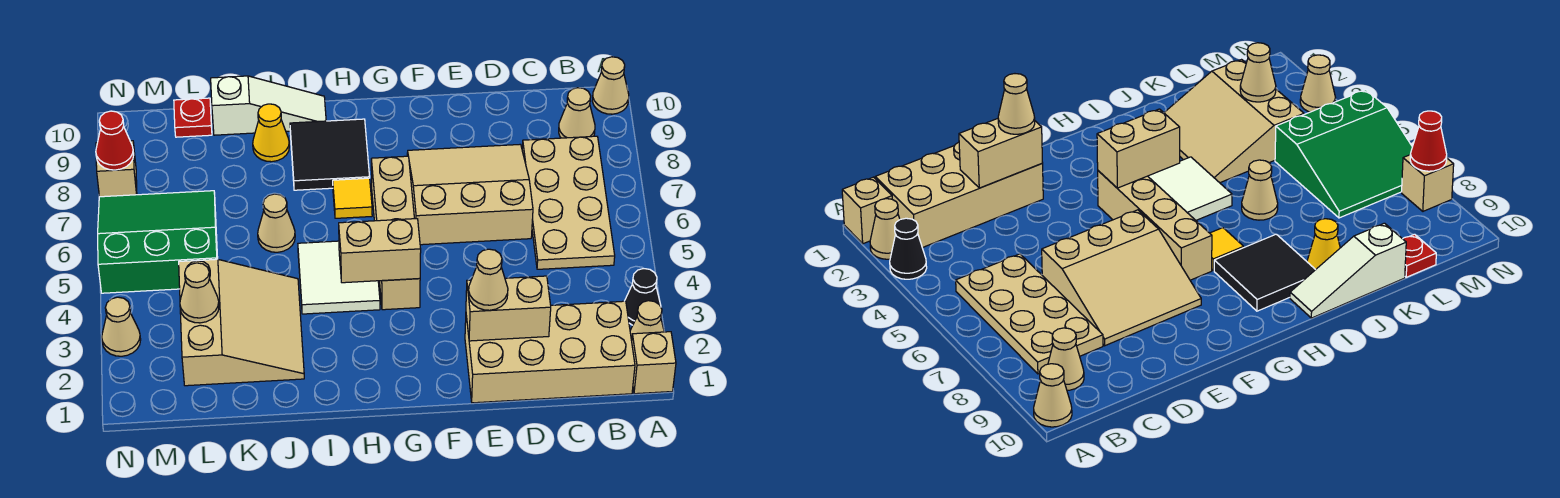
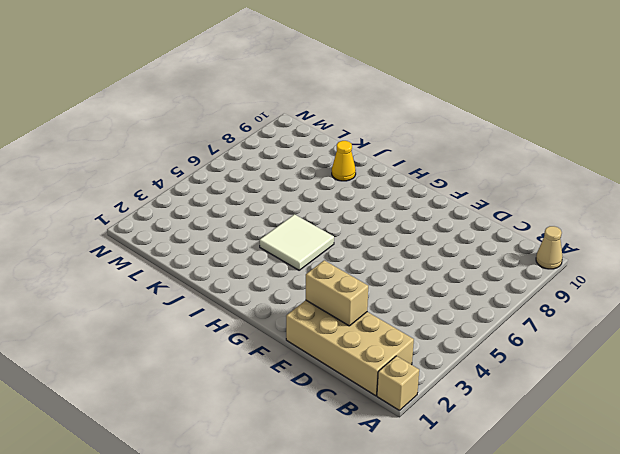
none -> tan cone A2 level 1
none -> black cone A3 level 1
none -> tan plate B5:C8 level 1

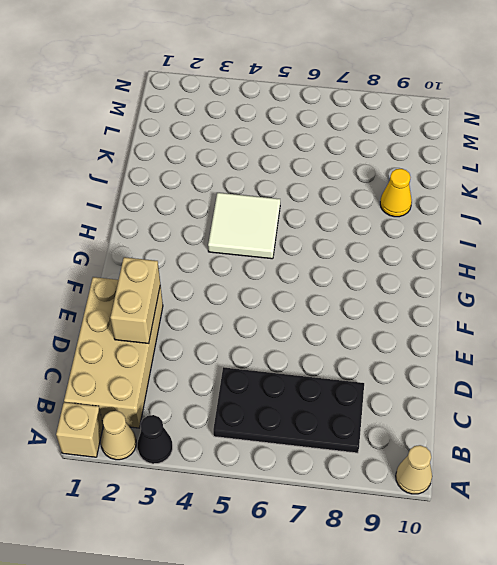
black plate B5:C8 level 1 -> tan plate B5:C8 level 1
none -> tan cone B9 level 1
none -> tan slope D6:F8 level 1 top 6
none -> tan brick G4:G7 level 1

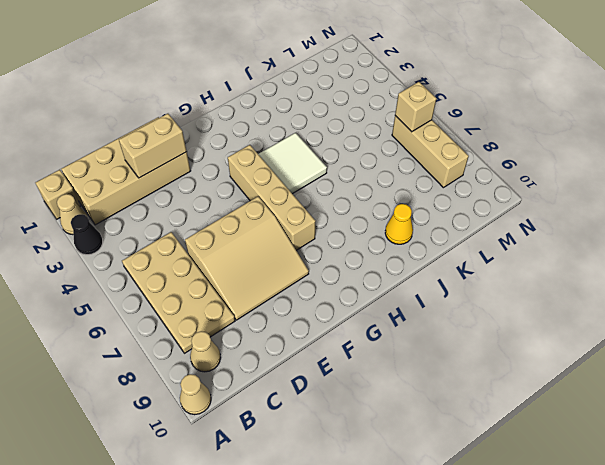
tan brick M6:M8 level 1 -> green slope L5:N7 level 1 top 5
tan brick M6 level 2 -> tan brick N8 level 1
none -> yellow tile H7 level 1
none -> black tile H8:I9 level 1
none -> white slope I10:K10 level 1 top K

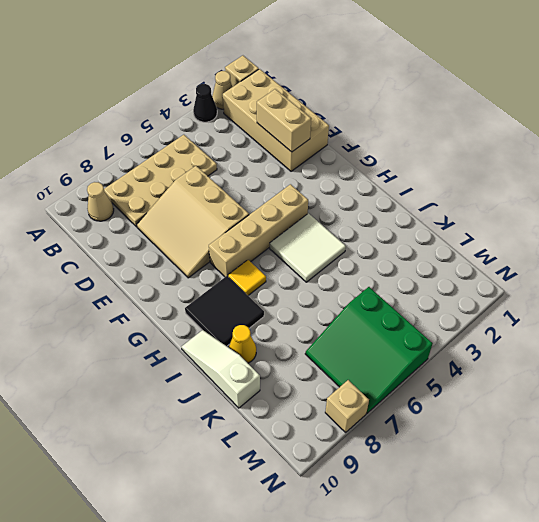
none -> tan cone A10 level 1
none -> tan slope J2:L4 level 1 top L
none -> tan cone J6 level 1

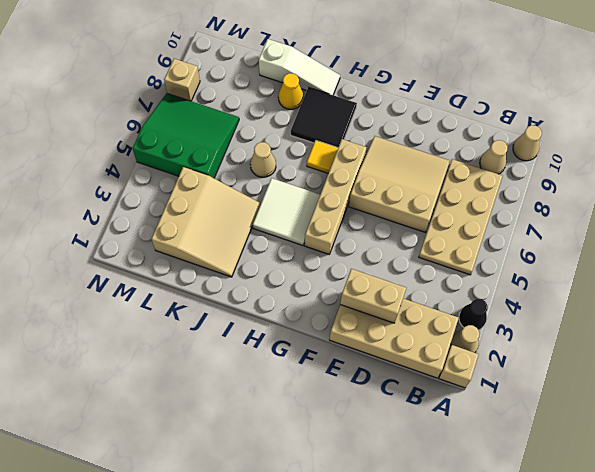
none -> red plate L10 level 1
none -> tan cone N3 level 1
none -> tan brick G4:H4 level 2

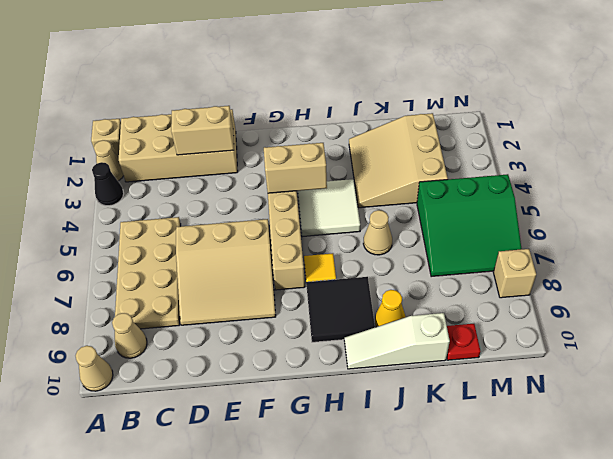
none -> tan cone N3 level 1
none -> tan cone L3 level 2
none -> red cone N8 level 2

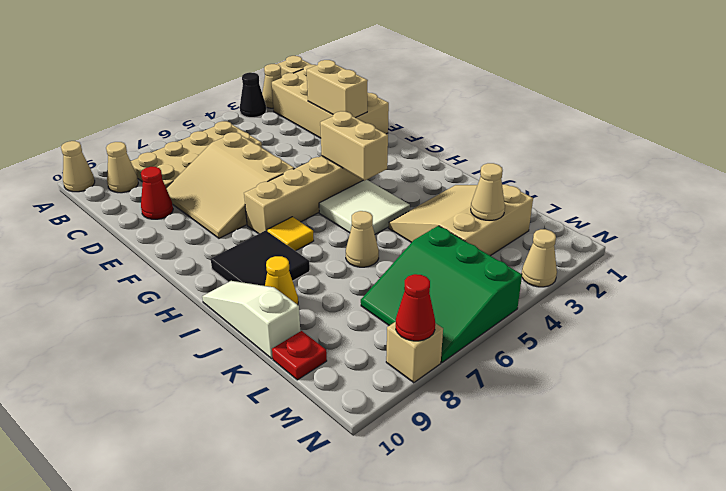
red cone D9 level 1 -> none
none -> tan cone E2 level 3

